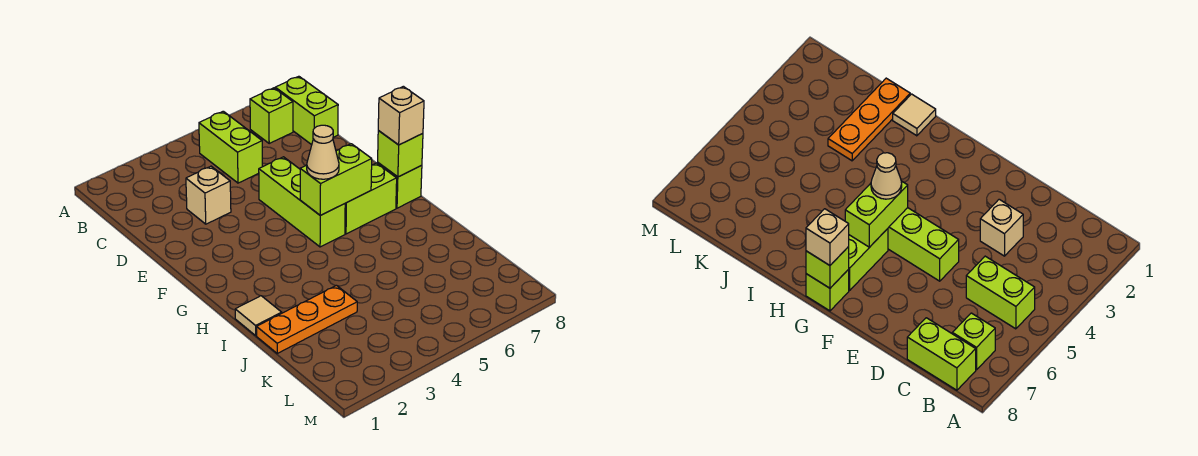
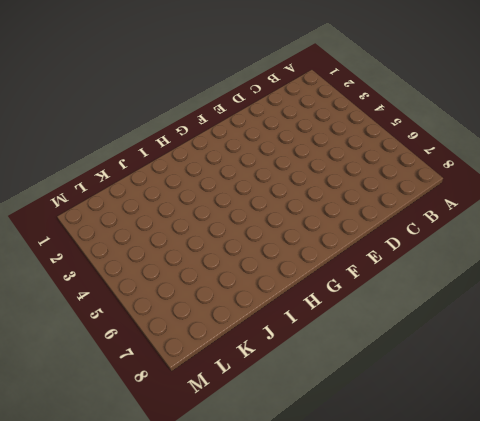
none -> lime brick B5:C5 level 1
none -> lime brick B7 level 1
none -> lime brick B8:C8 level 1

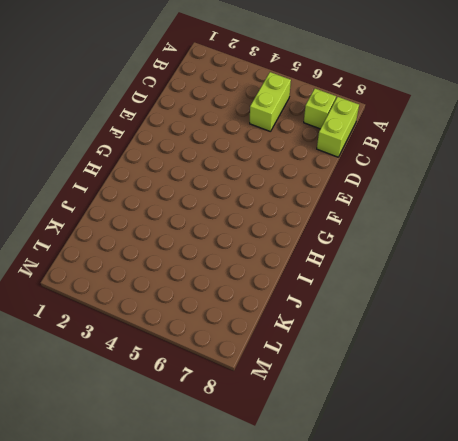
none -> tan brick D3 level 1
none -> lime brick E5:G5 level 1
none -> lime brick G6:G7 level 1

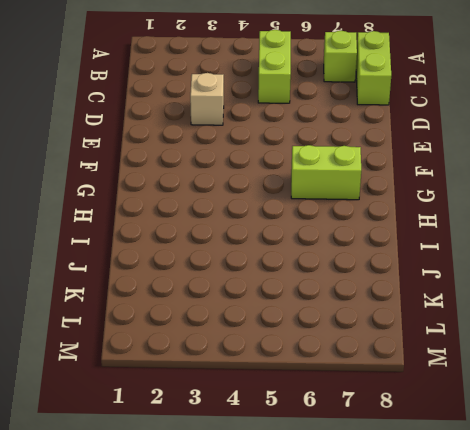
none -> lime brick E5:G5 level 1
none -> lime brick G8 level 1
none -> tan tile I1 level 1

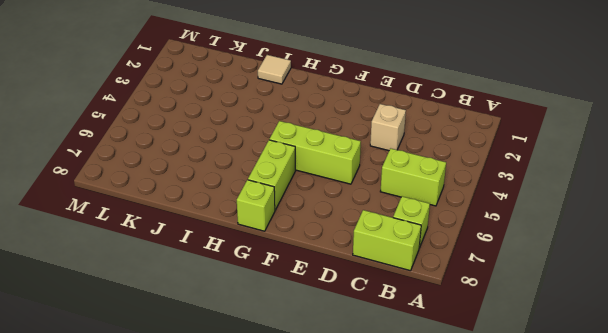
none -> orange plate J1:J3 level 1
none -> lime brick G5:G6 level 2
none -> lime brick G8 level 2

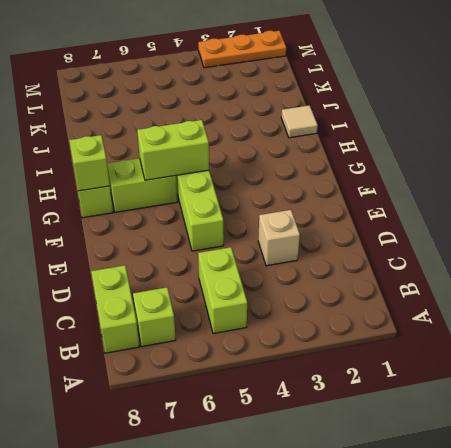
orange plate M1:M3 level 1 -> orange plate J1:J3 level 1
none -> tan cone G5 level 3
none -> tan brick G8 level 3

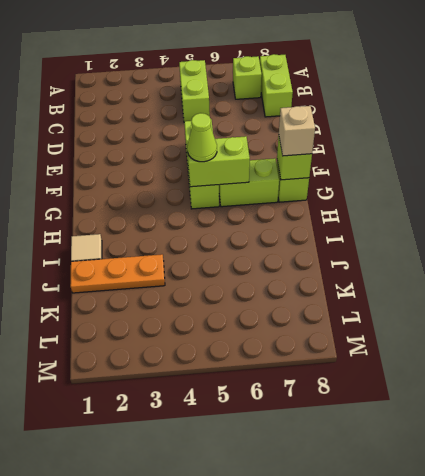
lime cone G5 level 3 -> tan cone G5 level 3
none -> tan brick D3 level 1

